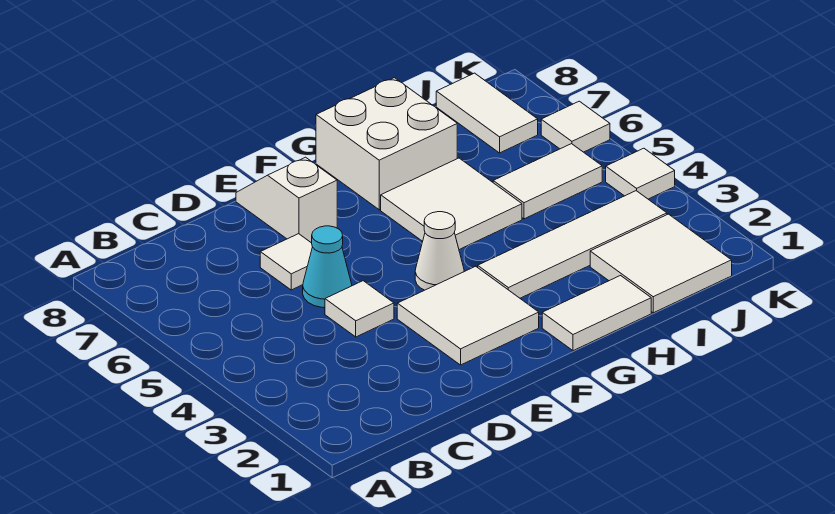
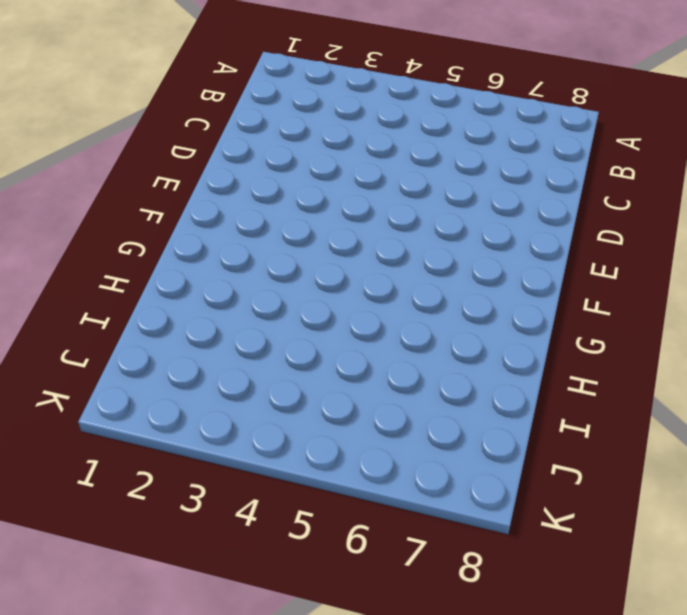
none -> white tile D4 level 1
none -> cyan cone D5 level 1
none -> white tile D6 level 1

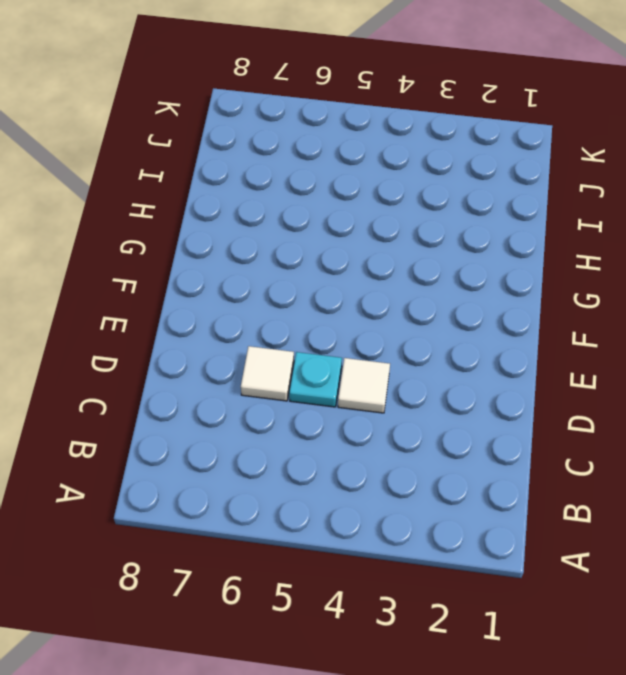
cyan plate D5 level 1 -> cyan cone D5 level 1
none -> white tile E2:F3 level 1
none -> white slope E7:E8 level 1 top 7
none -> white cone F4 level 1

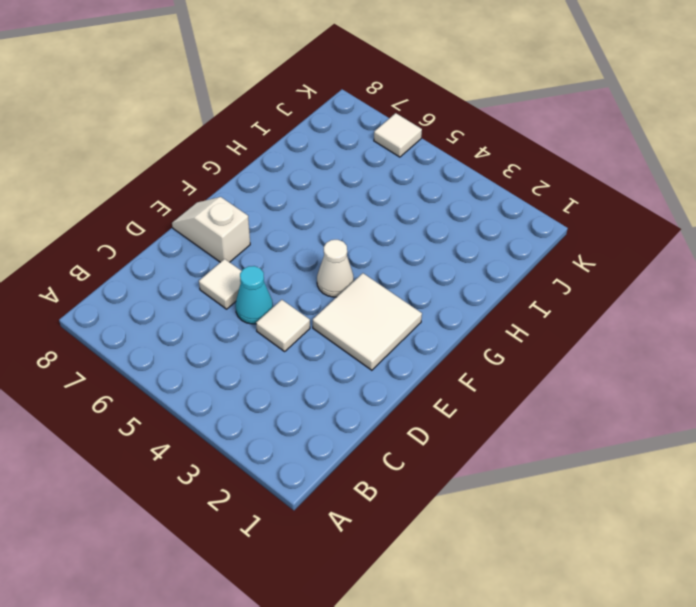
none -> white tile G1:H1 level 1
none -> white tile G3:J3 level 1
none -> white tile G5:H6 level 1

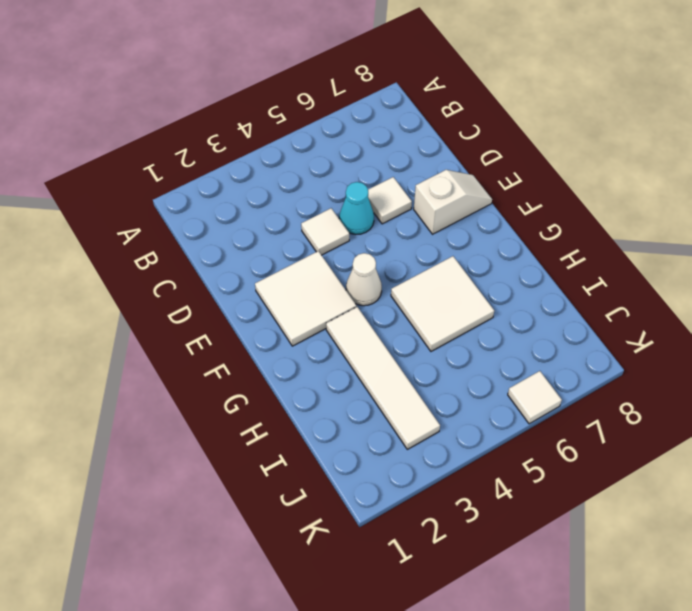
none -> white tile G1:H1 level 1
none -> white brick G7:H8 level 1
none -> white tile I1:J2 level 1

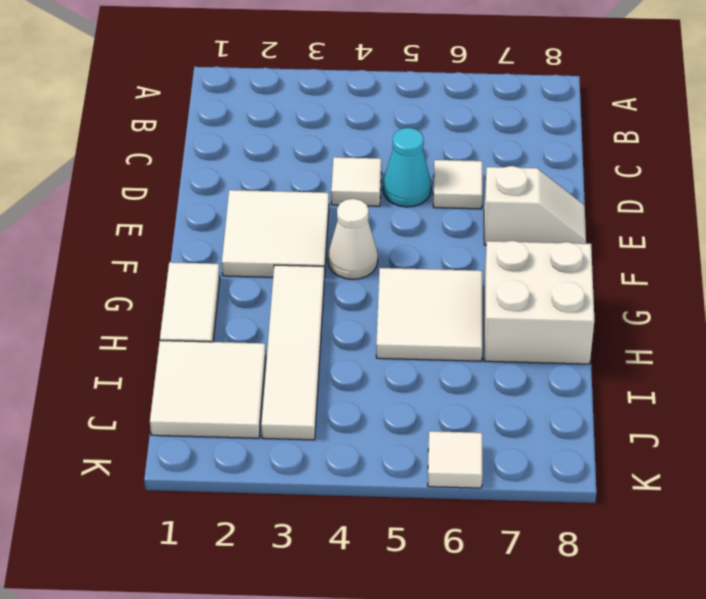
none -> white tile I5:J5 level 1
none -> white tile J7:J8 level 1
none -> white tile K4 level 1

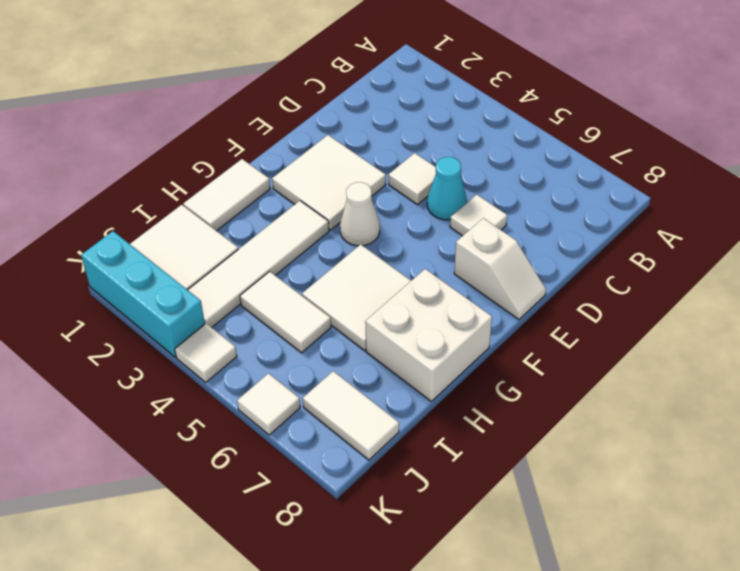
white tile I4:I5 level 1 -> white tile I5:J5 level 1
cyan brick K1:K3 level 1 -> none

